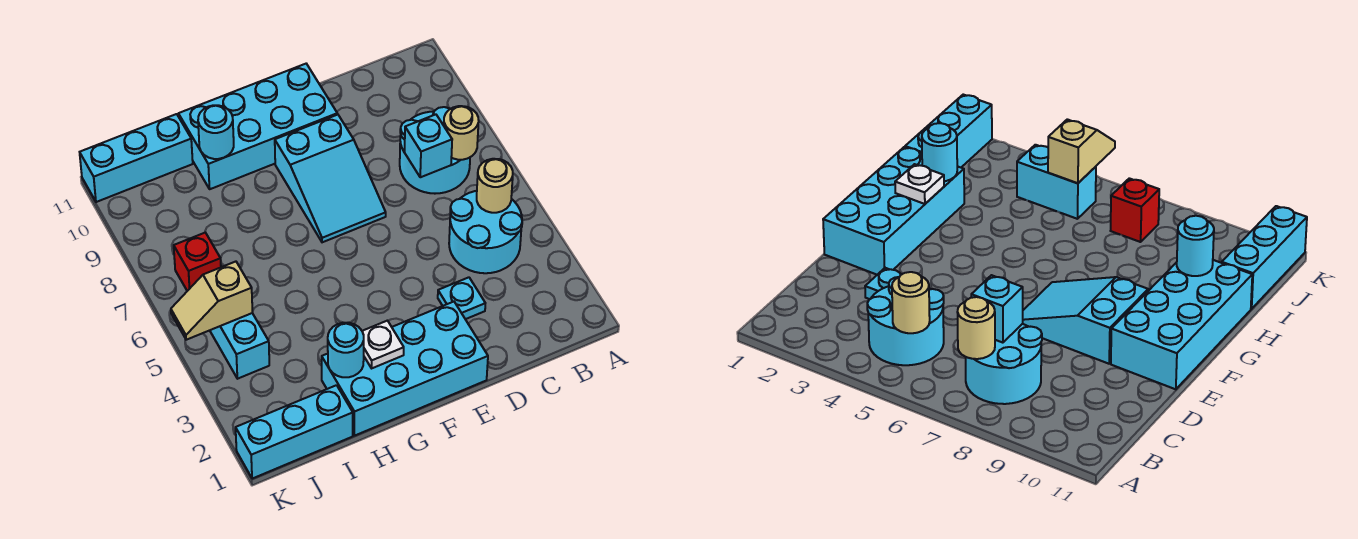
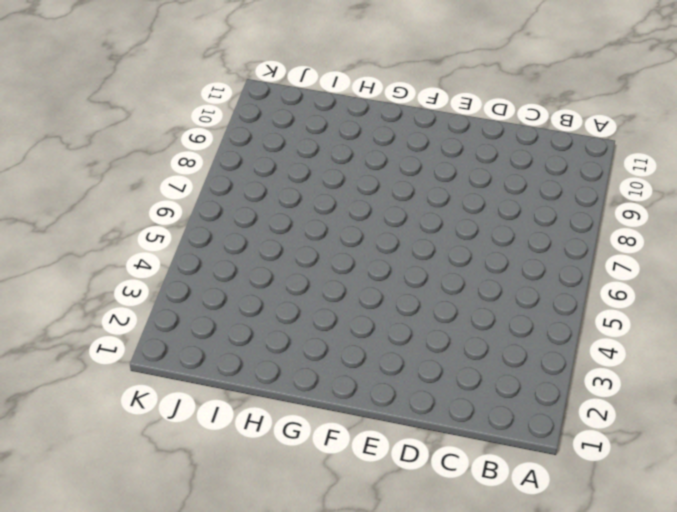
none -> cyan round brick B4:C5 level 1
none -> cyan round brick B7:C8 level 1
none -> cyan plate D3 level 1

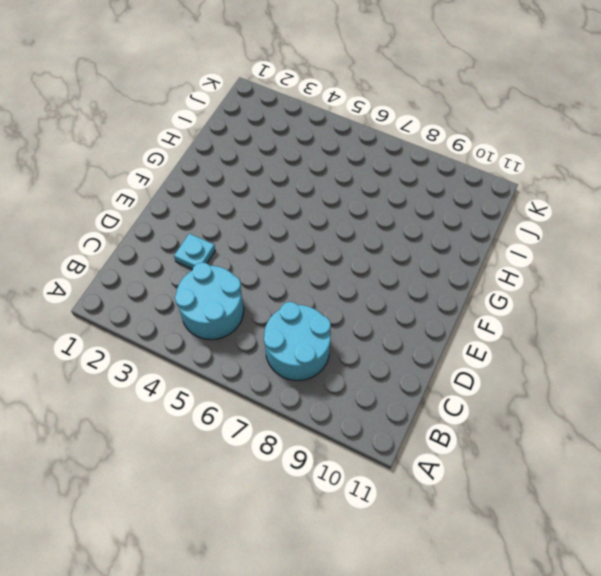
none -> cyan brick E1:H2 level 1
none -> cyan slope E7:F9 level 1 top 9
none -> cyan brick E10:H11 level 1

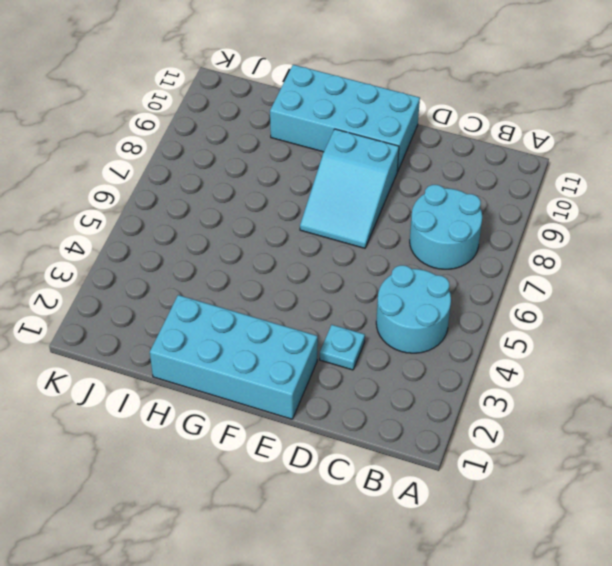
none -> cyan brick I1:K1 level 1
none -> cyan brick I11:K11 level 1
none -> cyan brick J4:J5 level 1

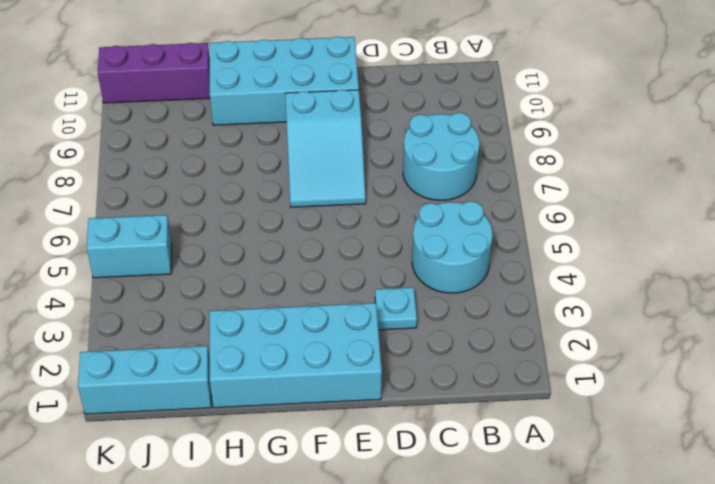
purple brick I11:K11 level 1 -> cyan brick I11:K11 level 1
cyan brick J5:K5 level 1 -> cyan brick J4:J5 level 1
none -> red brick J7 level 1
none -> tan round brick B5 level 2
none -> tan round brick B7 level 2

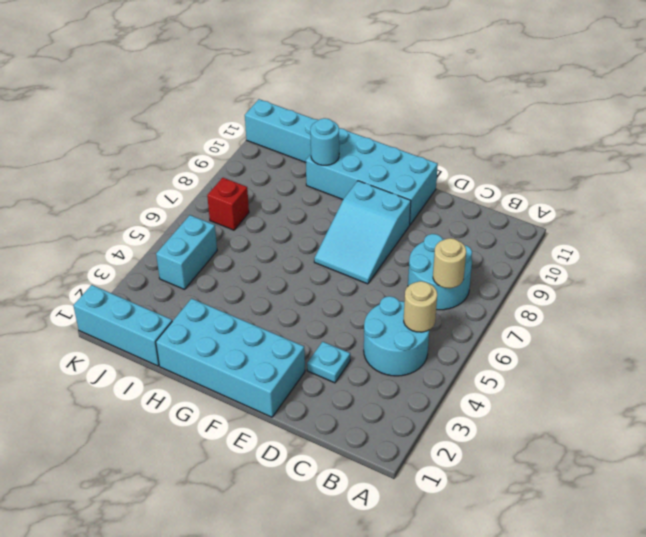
none -> cyan brick C7 level 2
none -> white plate G2 level 2
none -> cyan round brick H2 level 2

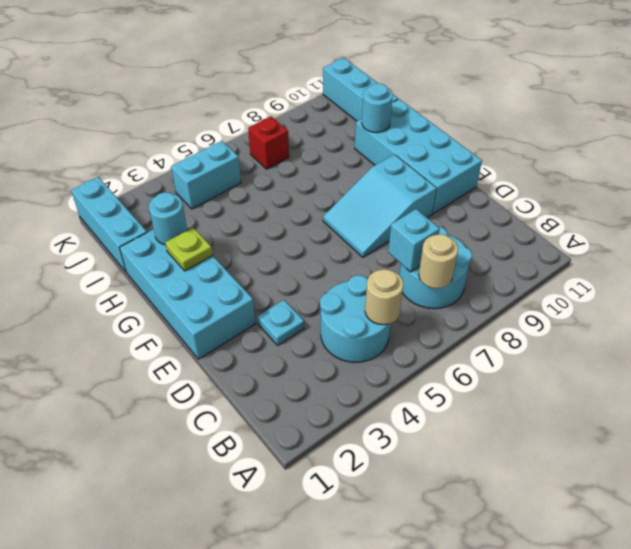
lime plate G2 level 2 -> white plate G2 level 2
none -> tan slope J5:K5 level 2 top J

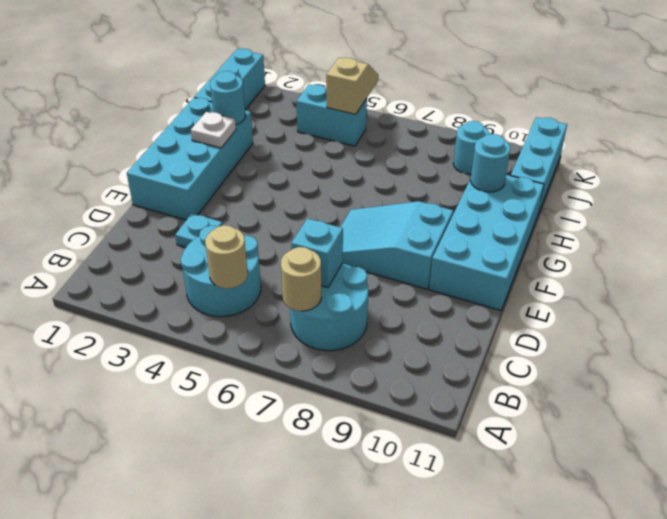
cyan round brick J9 level 1 -> none
none -> red brick J7 level 1

